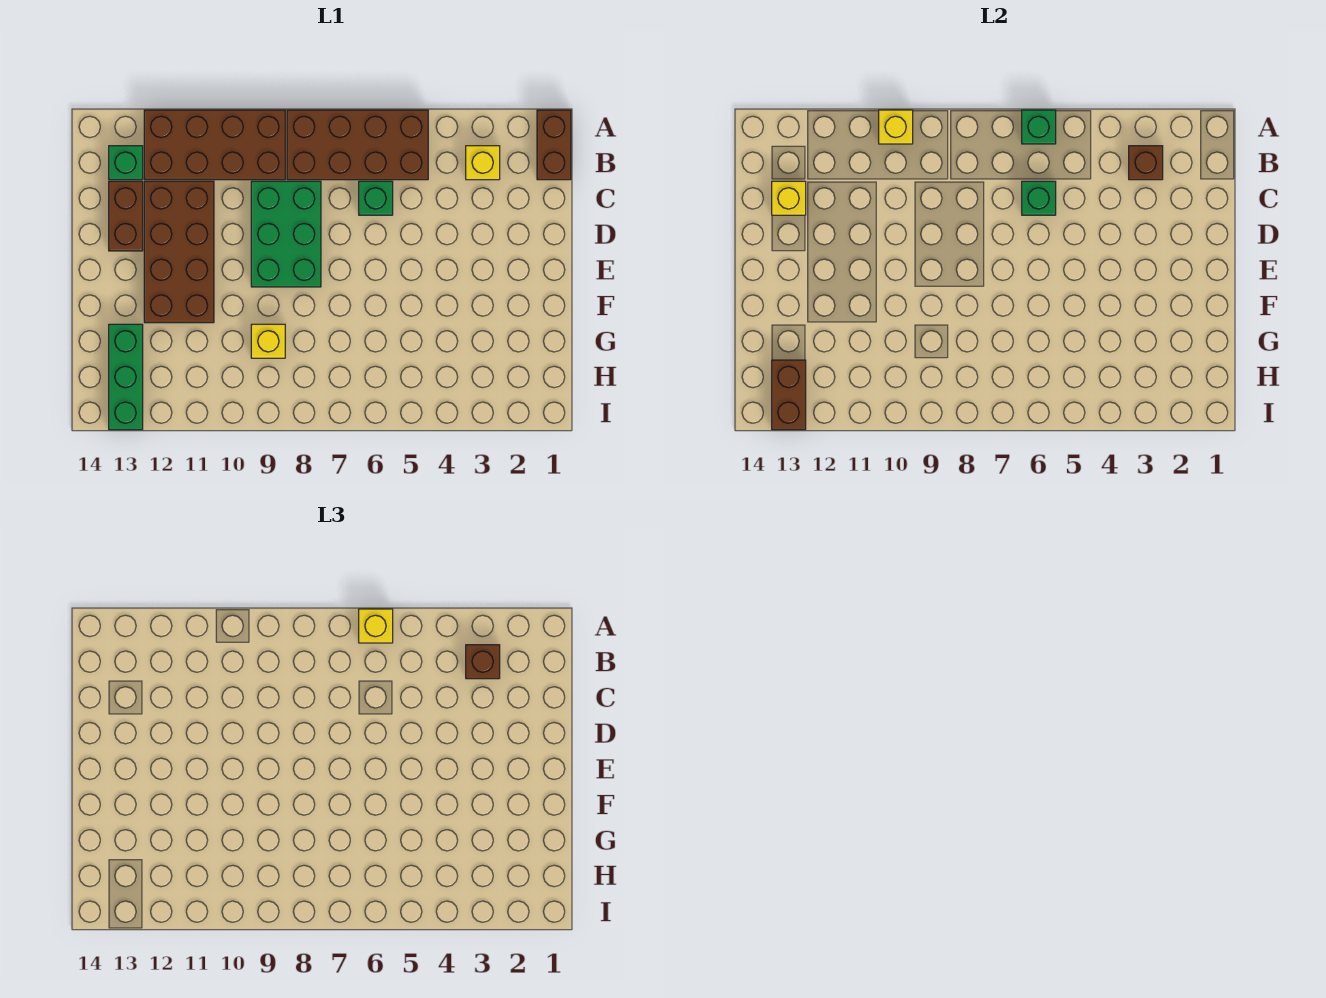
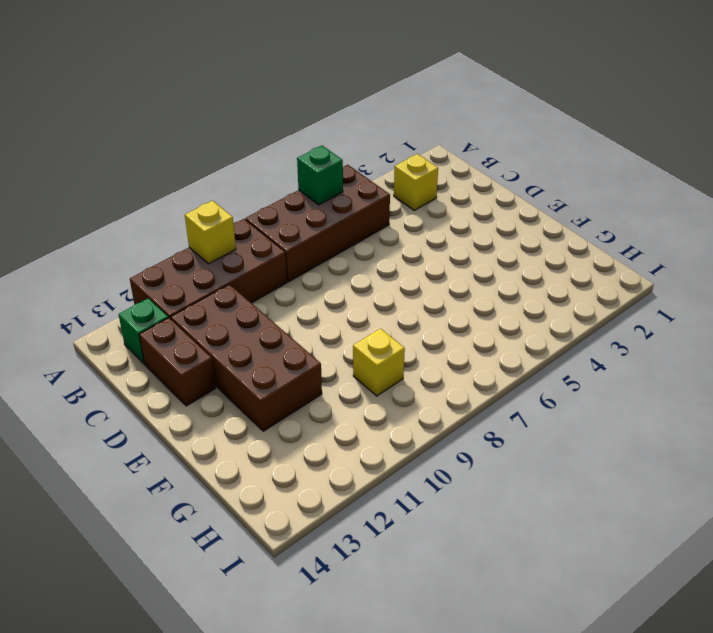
none -> brown brick A1:B1 level 1
none -> green brick C6 level 1
none -> green brick C8:E9 level 1

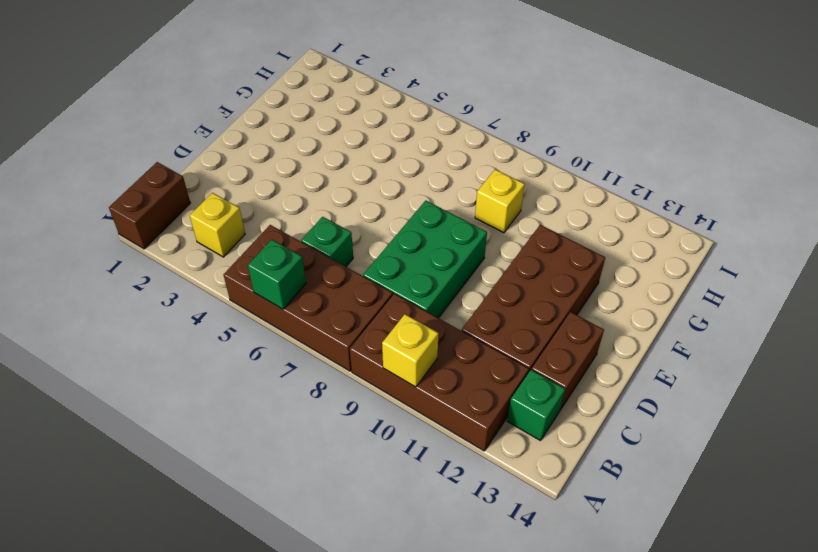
none -> green brick G13:I13 level 1
none -> brown brick B3 level 2
none -> green brick C6 level 2

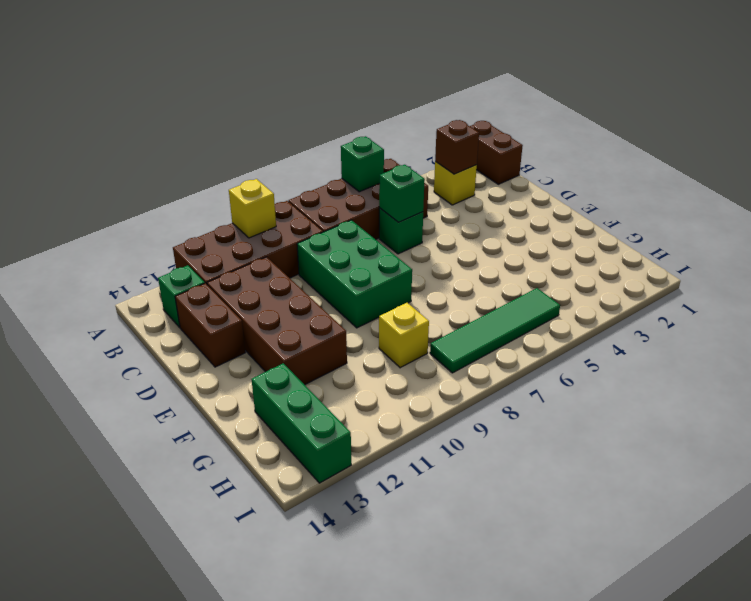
green tile H5:H8 level 1 -> none
none -> yellow brick C13 level 2
none -> brown brick H13:I13 level 2
none -> yellow brick A6 level 3

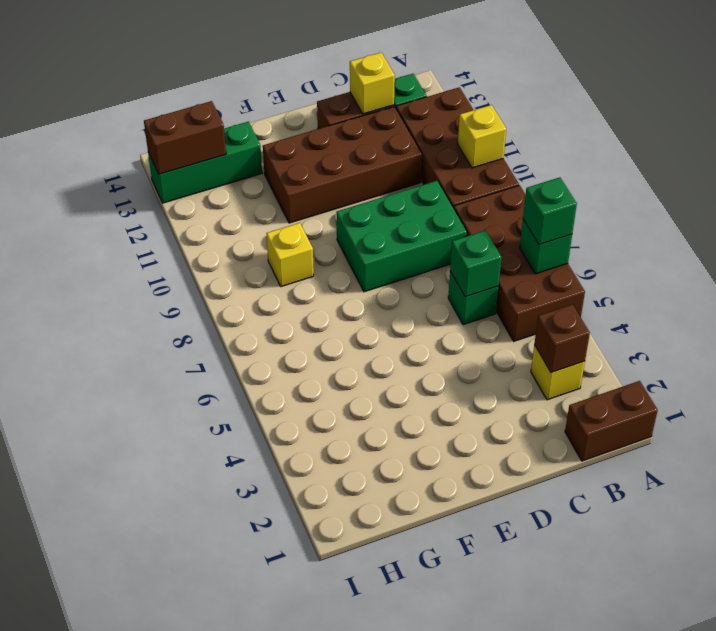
green brick A6 level 3 -> yellow brick A6 level 3
none -> brown brick B3 level 3

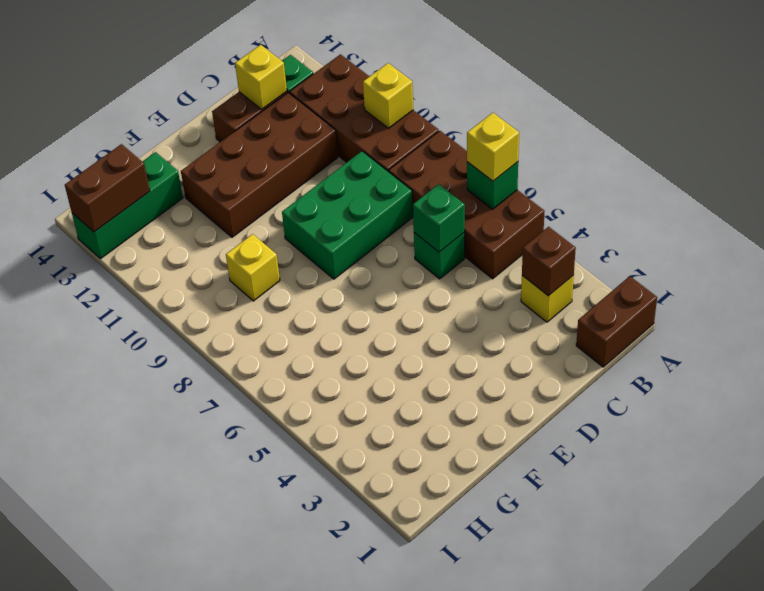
none -> brown brick B3 level 3

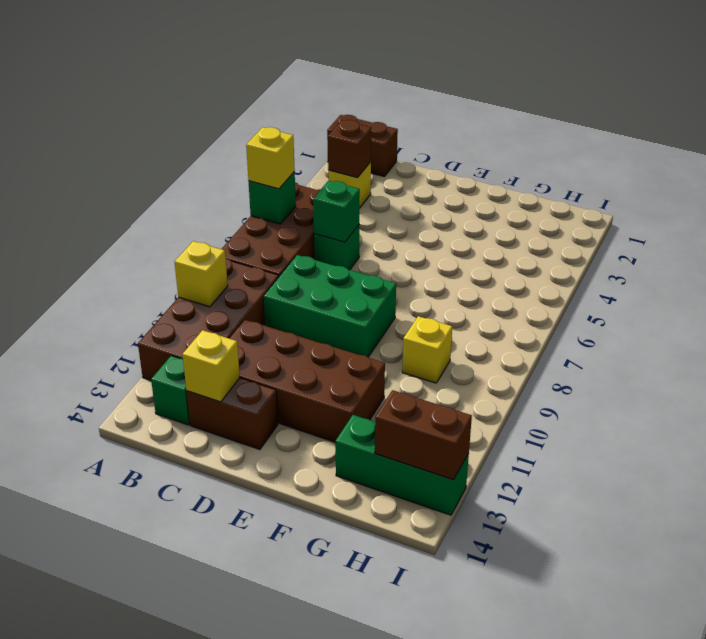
none -> brown brick B3 level 3

